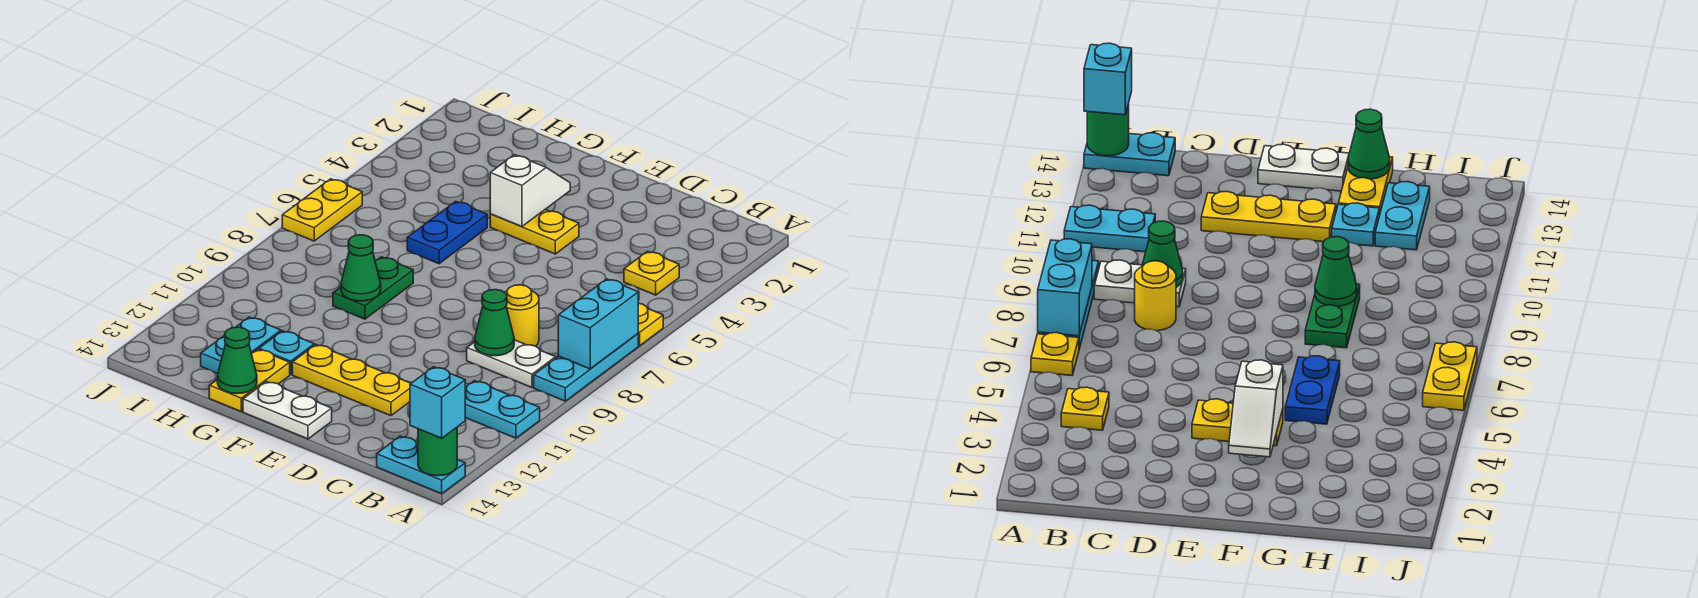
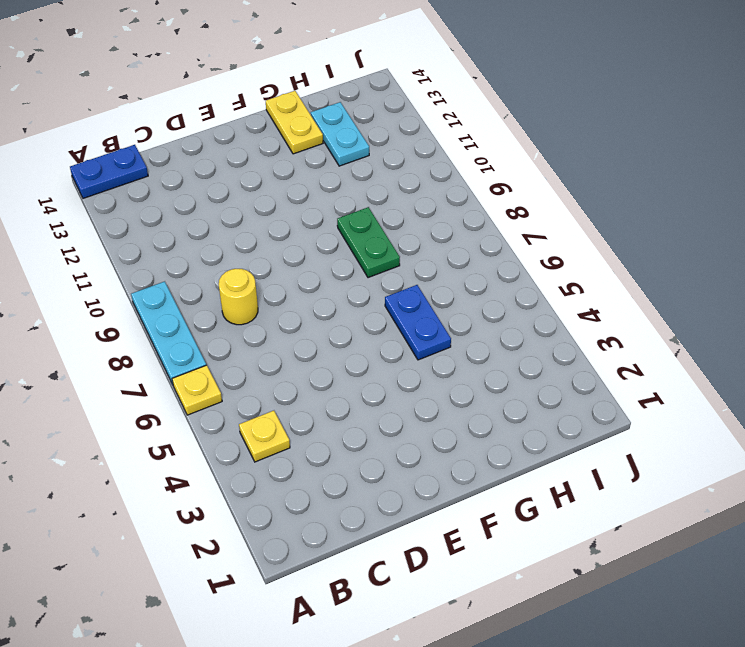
blue plate A14:B14 level 1 -> cyan plate A14:B14 level 1
none -> cyan plate A11:B11 level 1
none -> white plate B9:C9 level 1
none -> yellow plate D12:F12 level 1

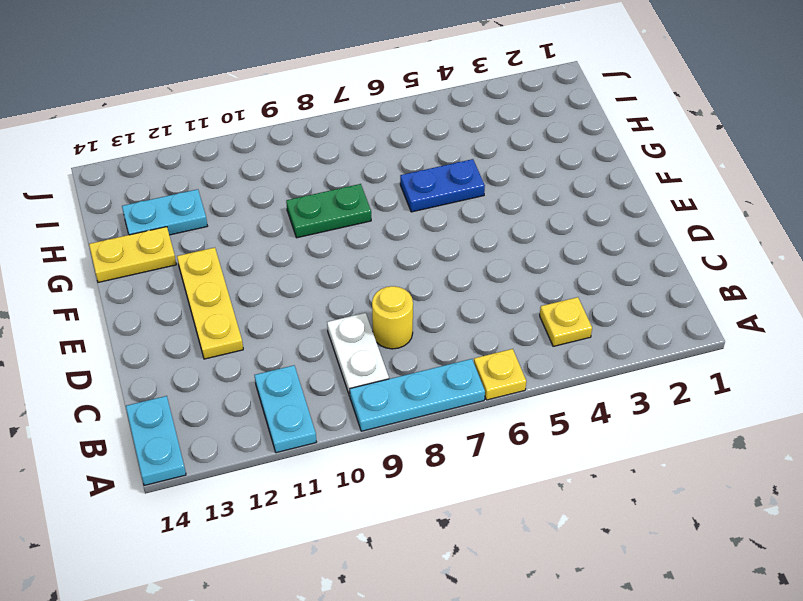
none -> yellow plate E4:F4 level 1
none -> white plate E14:F14 level 1
none -> cyan plate G12 level 1

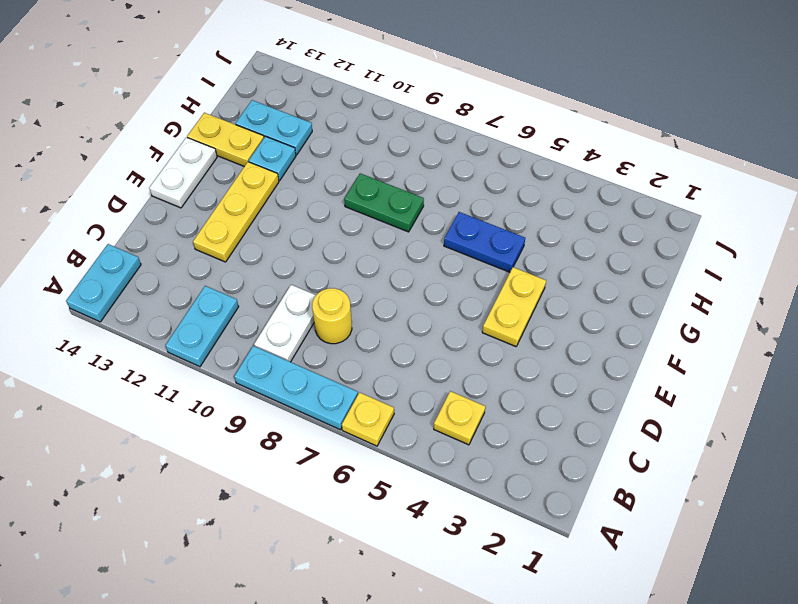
none -> yellow plate J6:J7 level 1
none -> cyan brick A7:A8 level 2
none -> green round brick A14 level 2

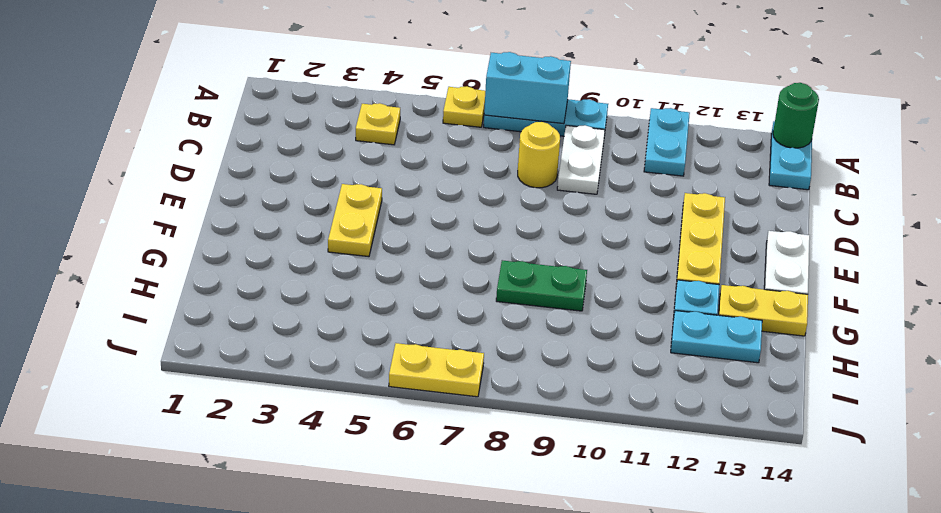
none -> blue plate G5:G6 level 1
none -> green cone C9 level 2
none -> white slope F3:F4 level 2 top 4

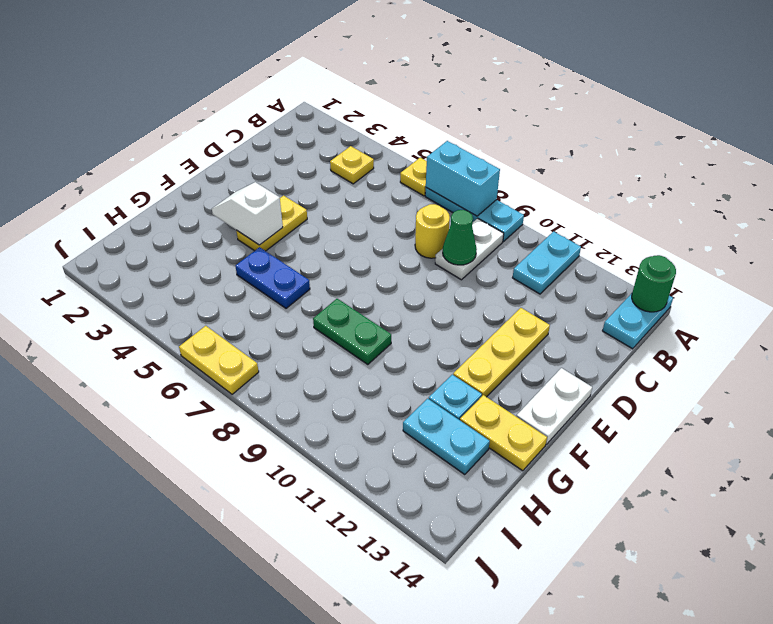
none -> green cone G9 level 2
none -> green cone G14 level 2
none -> cyan brick A14 level 3

